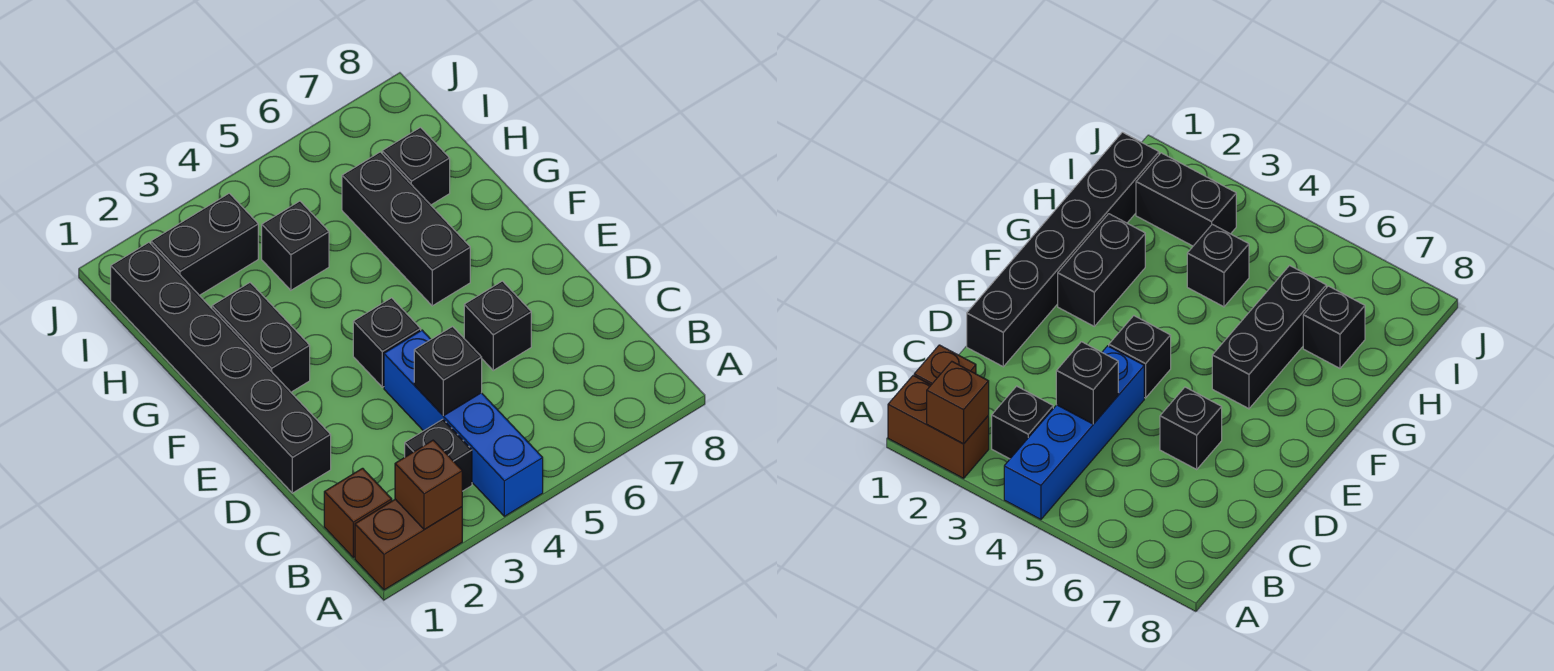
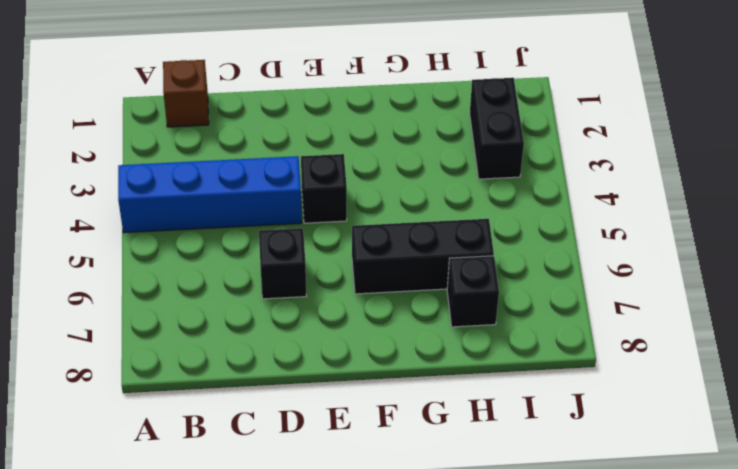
none -> brown brick A1:A2 level 1
none -> black brick B3 level 1
none -> black brick D1:I1 level 1

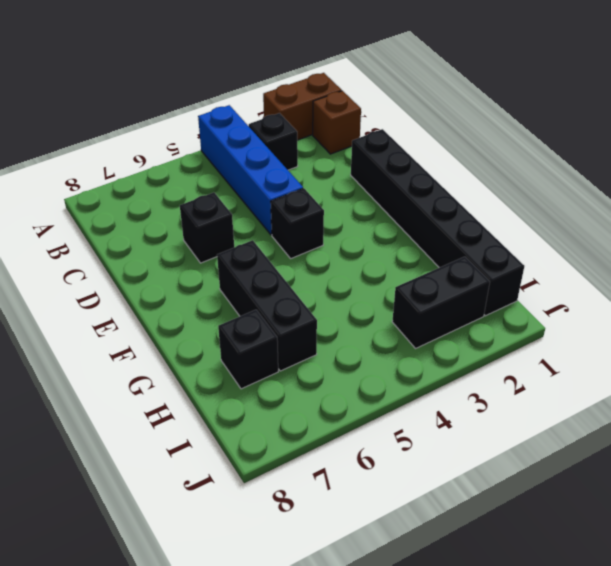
none -> black brick F2:G2 level 1
none -> black brick H4 level 1
none -> brown brick A2 level 2

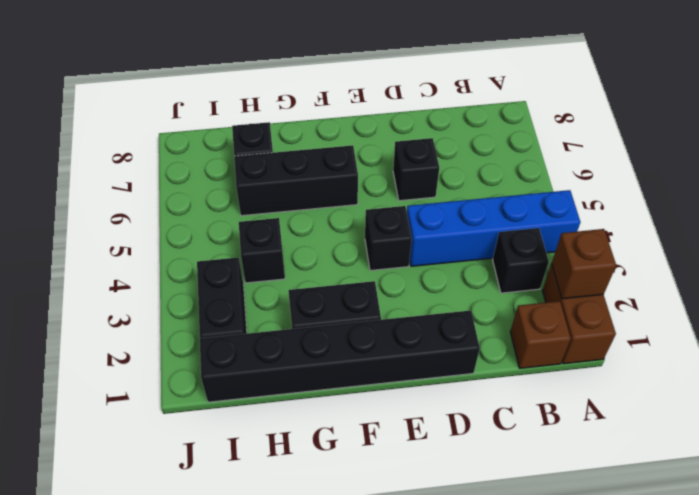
none -> black brick C4 level 2

